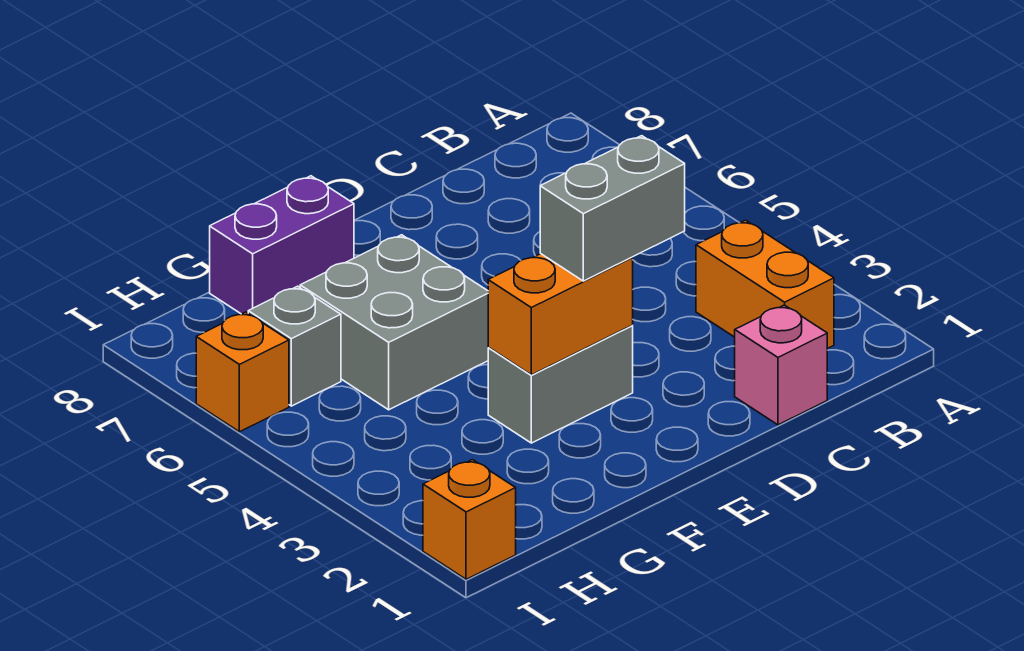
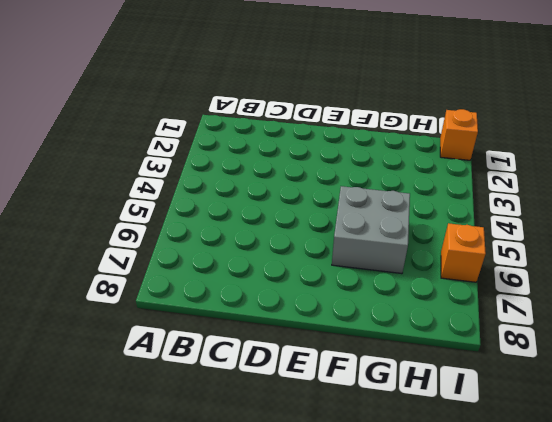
none -> orange brick B2:B3 level 1
none -> pink brick C1 level 1

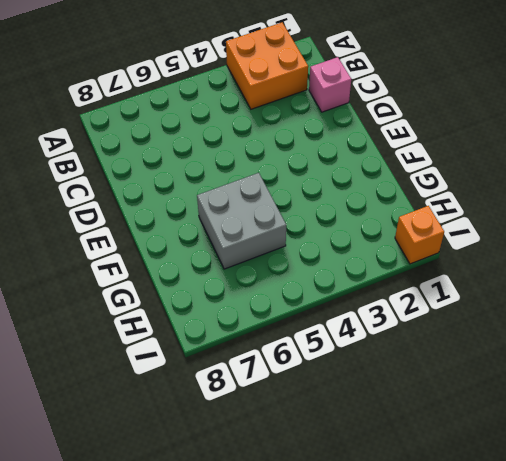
orange brick A2:B3 level 1 -> orange brick B2:B3 level 1
none -> grey brick E3:F3 level 1
none -> purple brick F8:G8 level 1

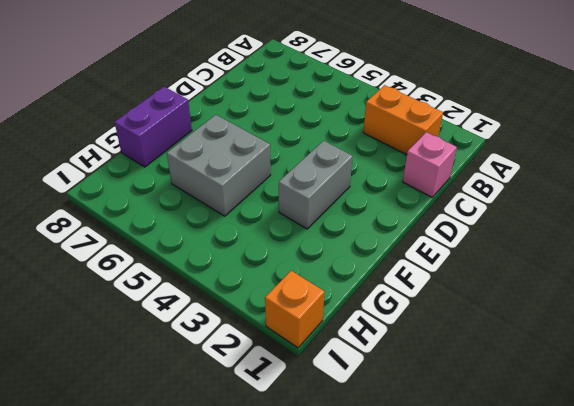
none -> grey brick H6 level 1
none -> orange brick I6 level 1

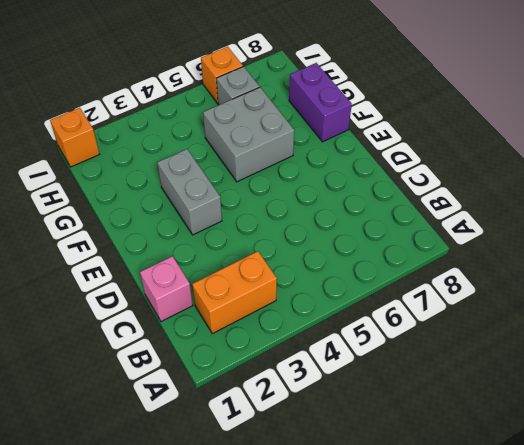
none -> orange brick E3:F3 level 2
none -> grey brick D3:E3 level 3

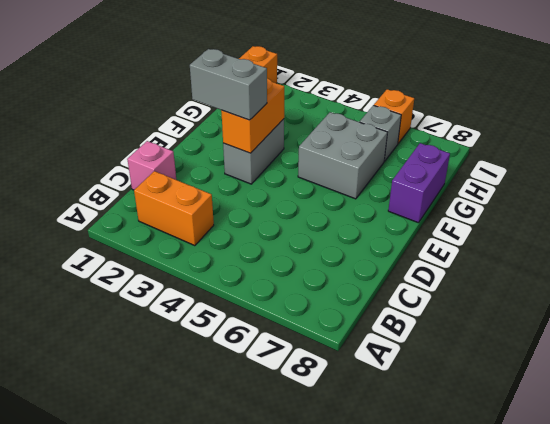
grey brick E2:E3 level 3 -> grey brick D3:E3 level 3

